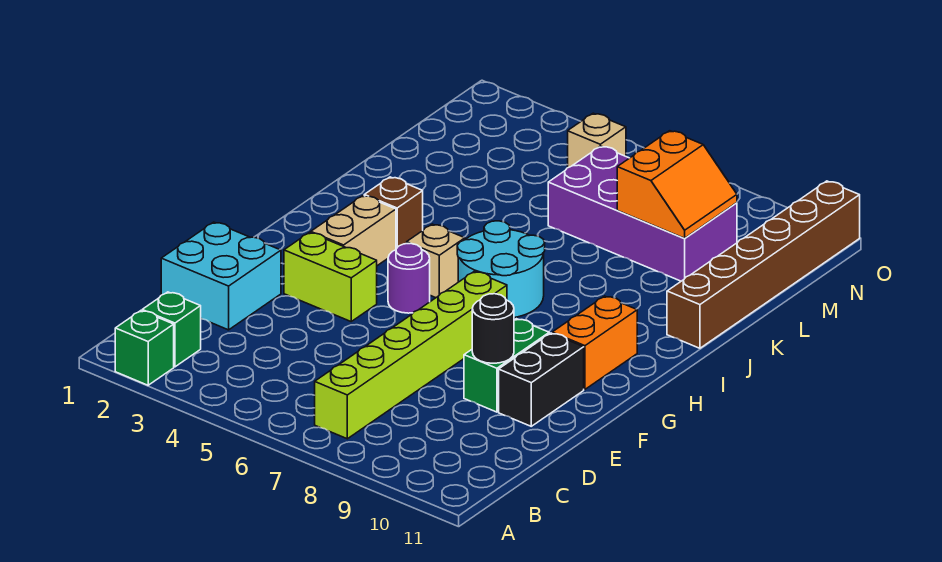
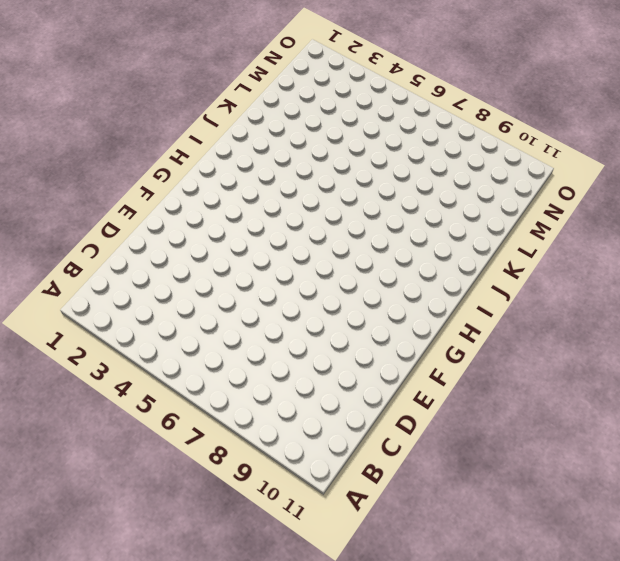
none -> green brick A2 level 1
none -> green brick B2 level 1
none -> lime brick B7:G7 level 1

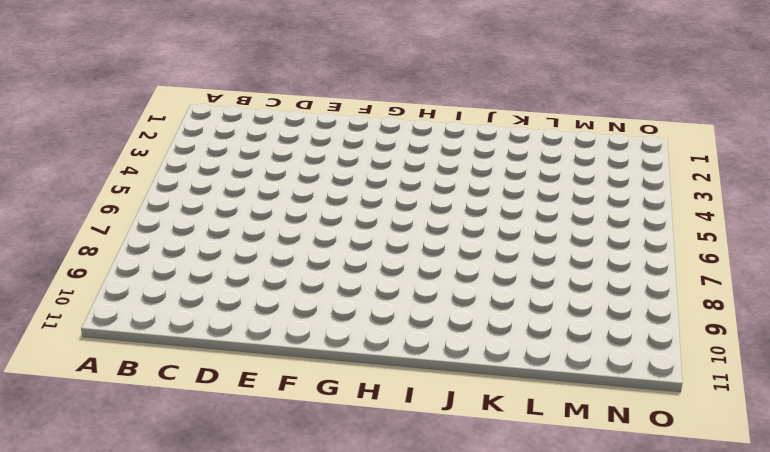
none -> green brick A2 level 1
none -> green brick B2 level 1
none -> lime brick B7:G7 level 1

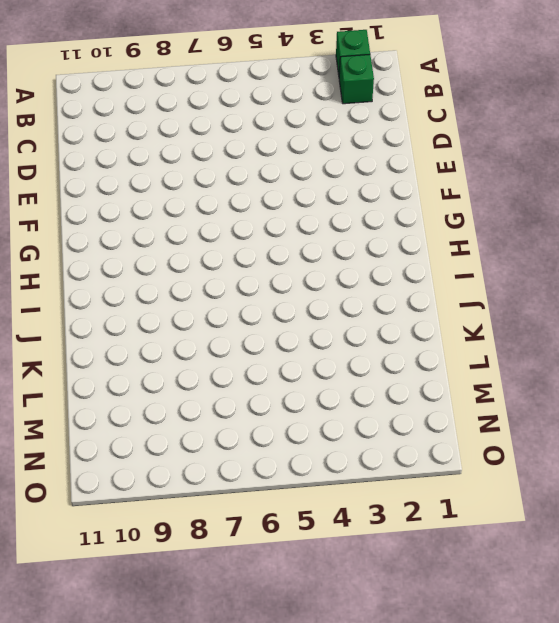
none -> lime brick B7:G7 level 1
none -> cyan brick D1:E2 level 1
none -> green brick E9:F9 level 1

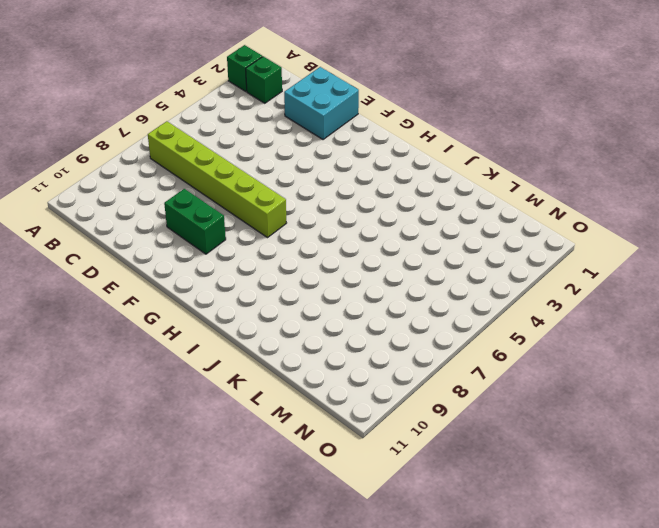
none -> black brick E10:F10 level 1
none -> lime brick F3:F4 level 1
none -> tan brick G3:H3 level 1

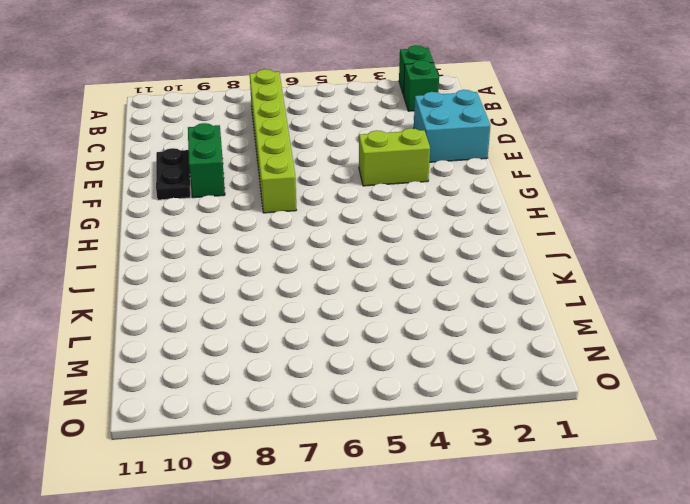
black plate E10:F10 level 1 -> black brick E10:F10 level 1
none -> tan brick G3:H3 level 1
none -> purple round brick G5 level 1
none -> orange brick G10:H10 level 1

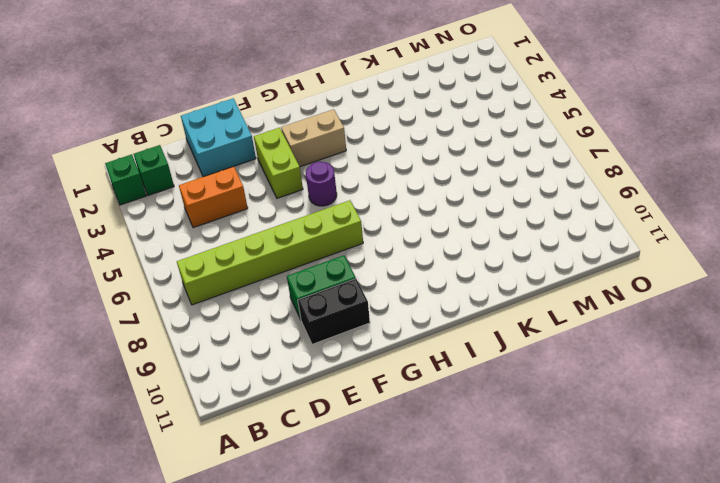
orange brick C4:D4 level 1 -> orange brick G10:H10 level 1
none -> tan brick H5 level 1
none -> cyan round brick H6:I7 level 1
none -> brown brick I3 level 1

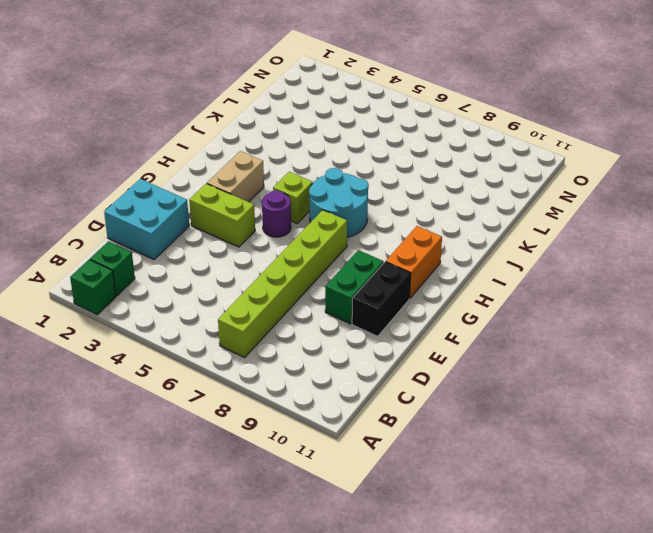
lime brick H5 level 1 -> tan brick H5 level 1
none -> brown brick I3 level 1
none -> brown brick J11:O11 level 1
none -> purple brick L6:M9 level 1

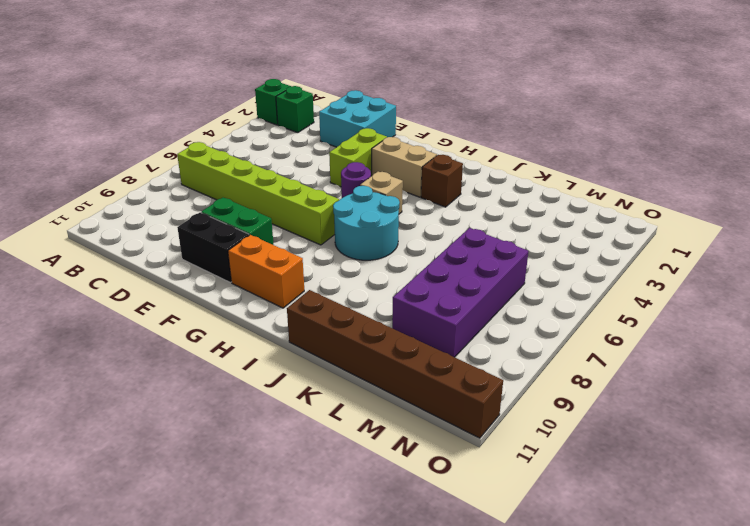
none -> tan brick N5 level 1
none -> black round brick E9 level 2
none -> orange slope L8:M9 level 2 top 8

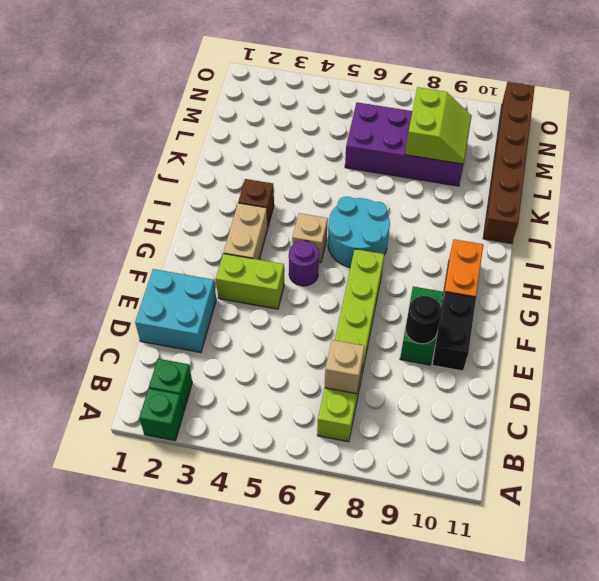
tan brick C7 level 2 -> tan brick N5 level 1
lime slope L8:M9 level 2 top 8 -> orange slope L8:M9 level 2 top 8

